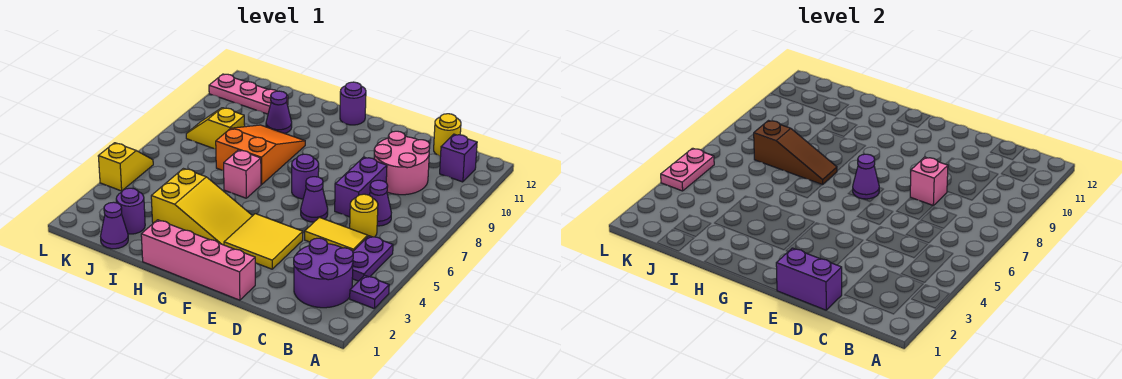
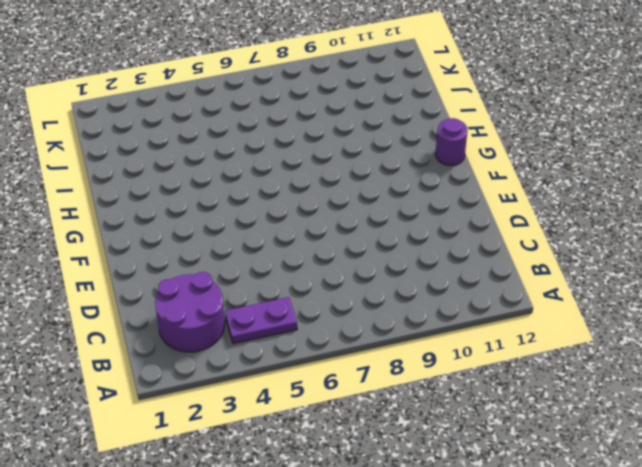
none -> purple plate A3 level 1
none -> purple brick B11 level 1
none -> yellow tile C5:D5 level 1

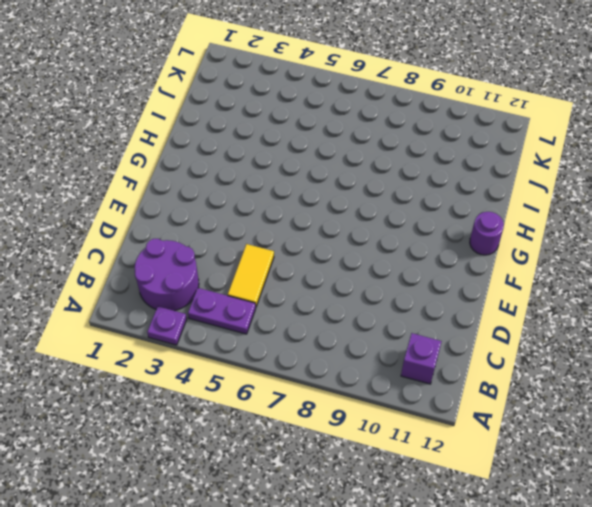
none -> yellow round brick C6 level 1
none -> purple cone C7 level 1
none -> pink round brick C9:D10 level 1

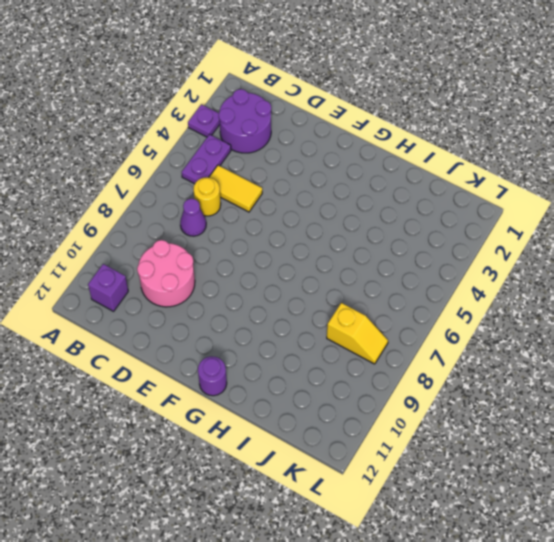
none -> yellow round brick C12 level 1
none -> purple brick D7:D8 level 1
none -> pink brick E1:H1 level 1

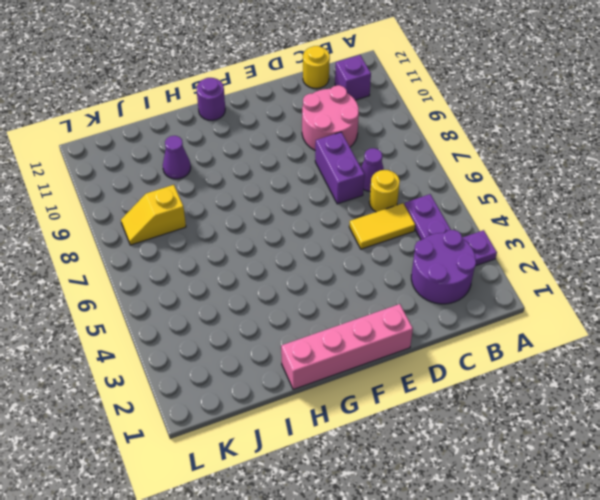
none -> yellow tile E3:F4 level 1
none -> purple cone E6 level 1
none -> purple round brick F7 level 1

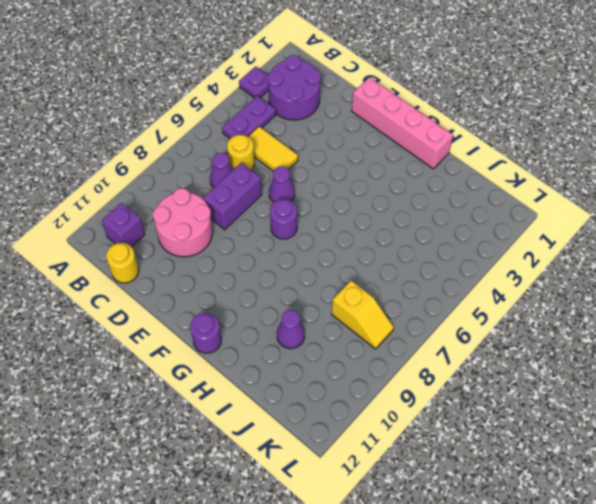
none -> yellow tile E3:F4 level 1
none -> yellow slope G3:I4 level 1 top I
none -> pink brick H6 level 1

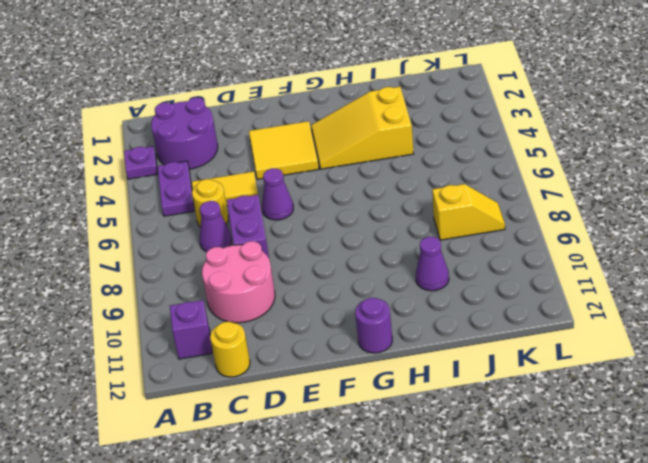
none -> pink brick E1:H1 level 1
none -> purple round brick F7 level 1
none -> pink brick H6 level 1

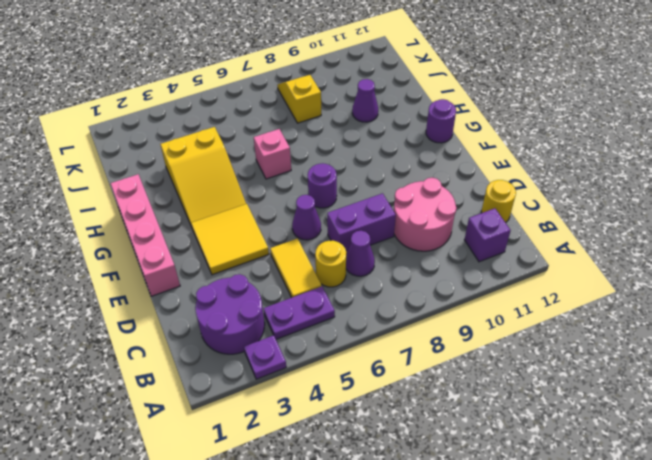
none -> orange slope H7:I9 level 1 top 7
none -> purple cone J1 level 1
none -> purple round brick J2 level 1

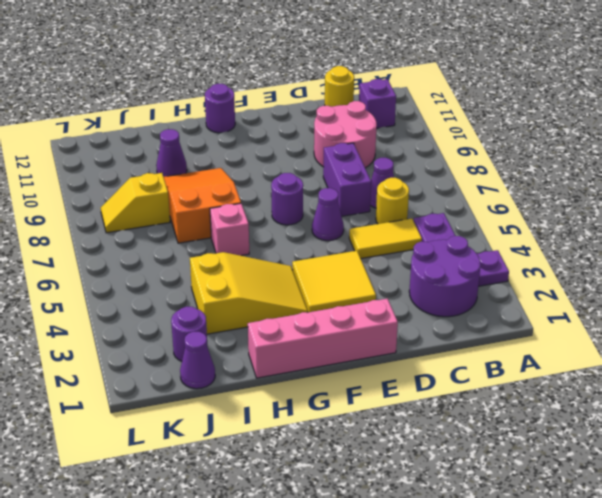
none -> pink plate J11:L11 level 1
none -> yellow slope L4:L5 level 1 top 4
none -> purple brick D1:E1 level 2

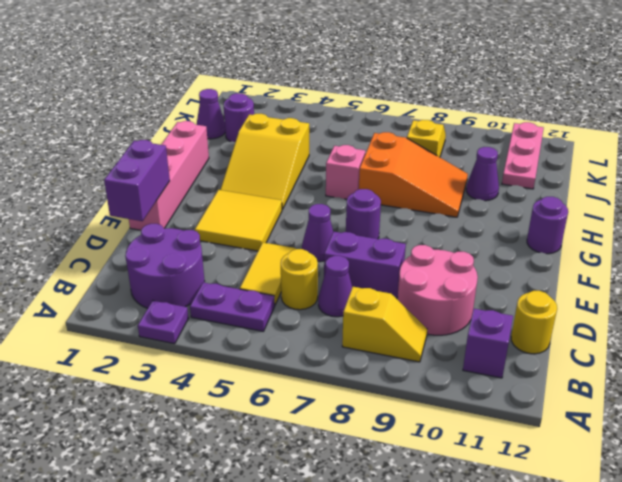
yellow slope B8:B9 level 1 top 8 -> yellow slope L4:L5 level 1 top 4
none -> pink brick D8 level 2
none -> purple cone F7 level 2
none -> brown slope H7:J7 level 2 top J

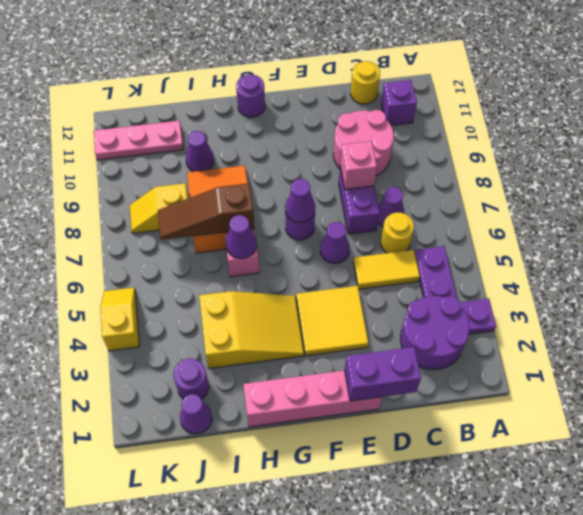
purple cone H6 level 2 -> none
brown slope H7:J7 level 2 top H -> brown slope H7:J7 level 2 top J
none -> pink plate L4:L5 level 2

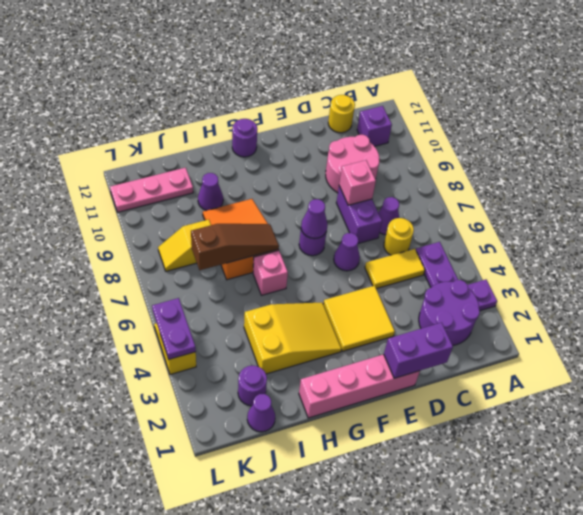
purple plate L4:L5 level 2 -> pink plate L4:L5 level 2

